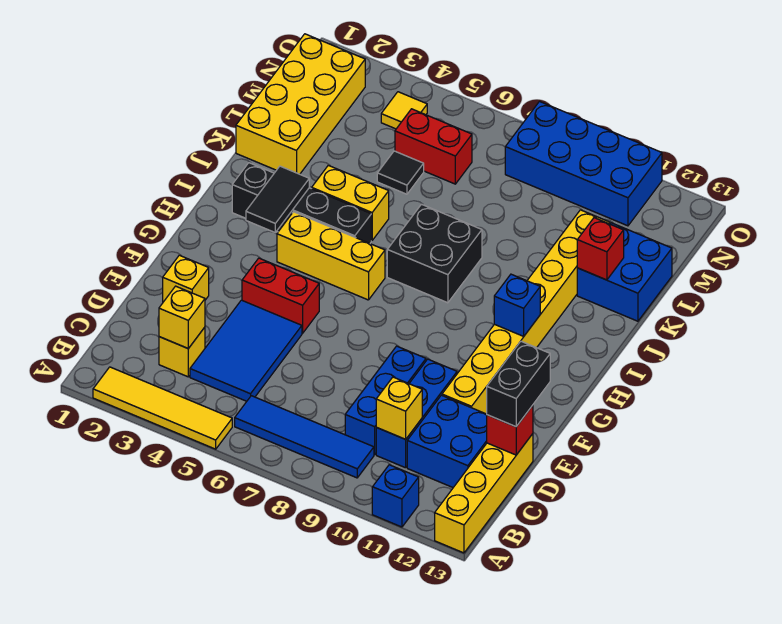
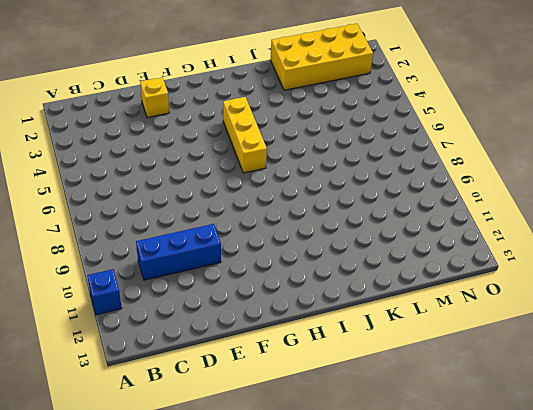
none -> yellow tile A2:A5 level 1
none -> yellow brick A13:D13 level 1
none -> blue tile B6:B9 level 1

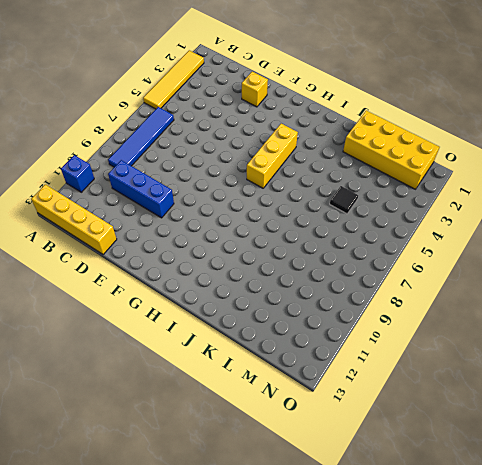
none -> yellow brick C3 level 1
none -> blue tile C4:E5 level 1
none -> blue brick C9:E9 level 1

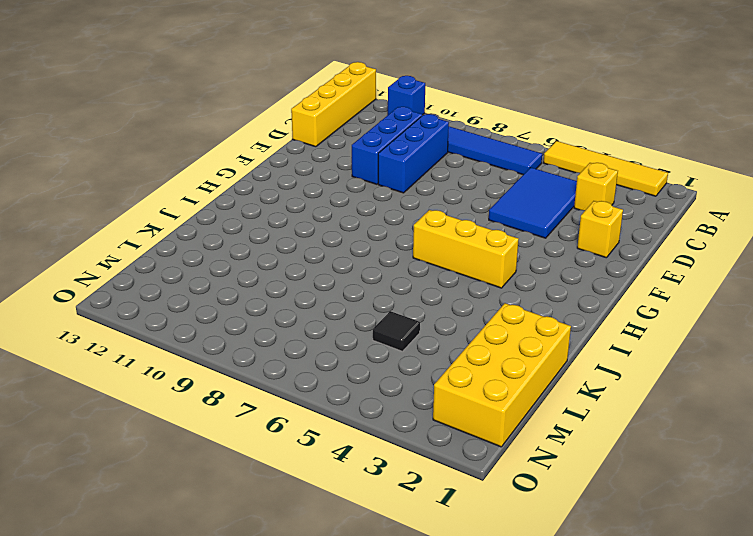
none -> blue brick C11:D12 level 1
none -> yellow brick E11:L11 level 1
none -> red brick F4:F5 level 1

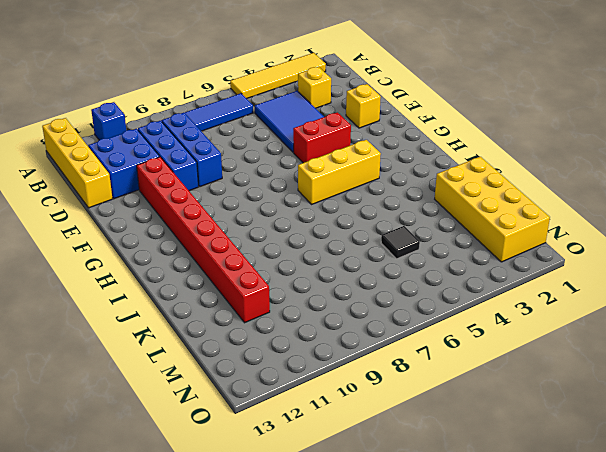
red brick E11:L11 level 1 -> yellow brick E11:L11 level 1
none -> black brick I2:I5 level 1
none -> black brick I7:J8 level 1
none -> yellow brick J4:J5 level 1

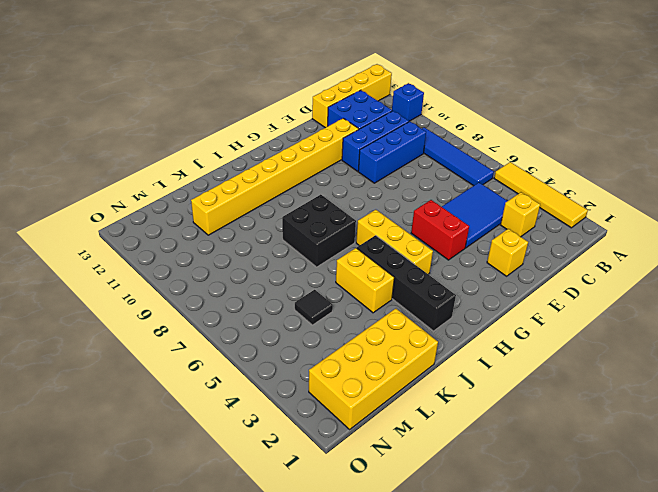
none -> blue brick K12:L13 level 1
none -> red brick M5:M6 level 1
none -> yellow tile N4 level 1

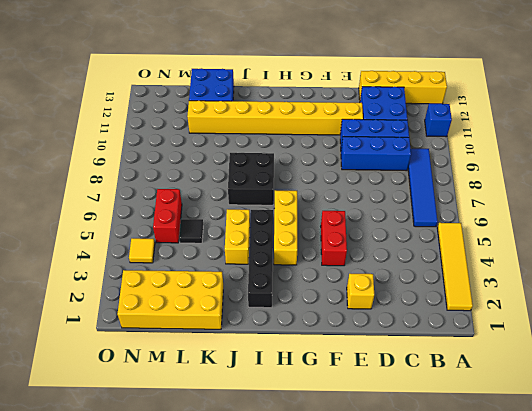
none -> yellow brick C3 level 1
none -> blue tile C4:E5 level 1
none -> blue brick N8:O11 level 1

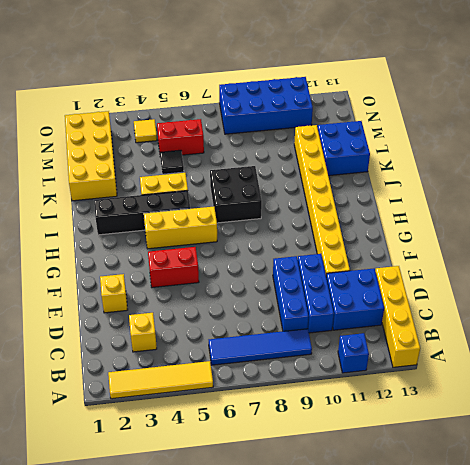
none -> blue tile C4:E5 level 1
none -> yellow brick C3 level 2
none -> yellow brick C10 level 2

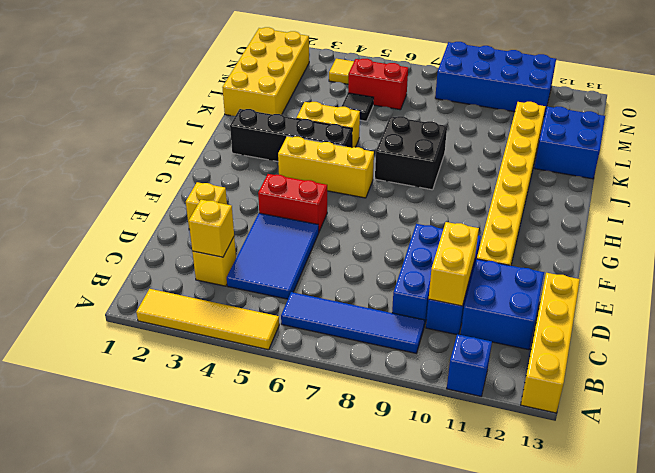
yellow brick C10:D10 level 2 -> yellow brick C10 level 2
none -> red brick D13 level 2
none -> black tile H3:I3 level 2
none -> blue brick H11 level 2

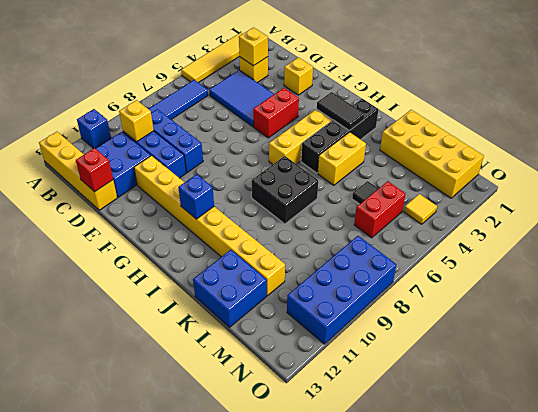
none -> red brick K12 level 2
none -> black brick D13:E13 level 3

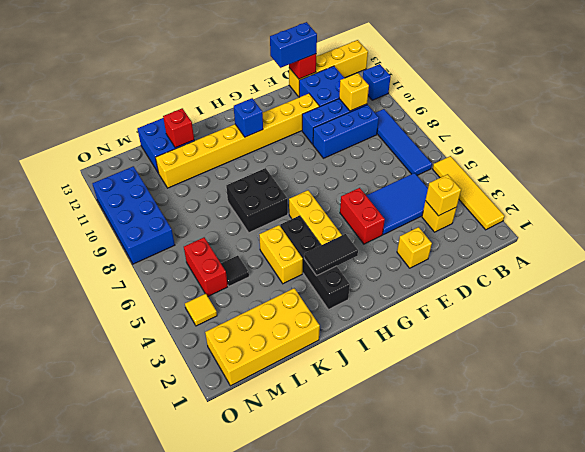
blue brick D13:E13 level 3 -> black brick D13:E13 level 3

